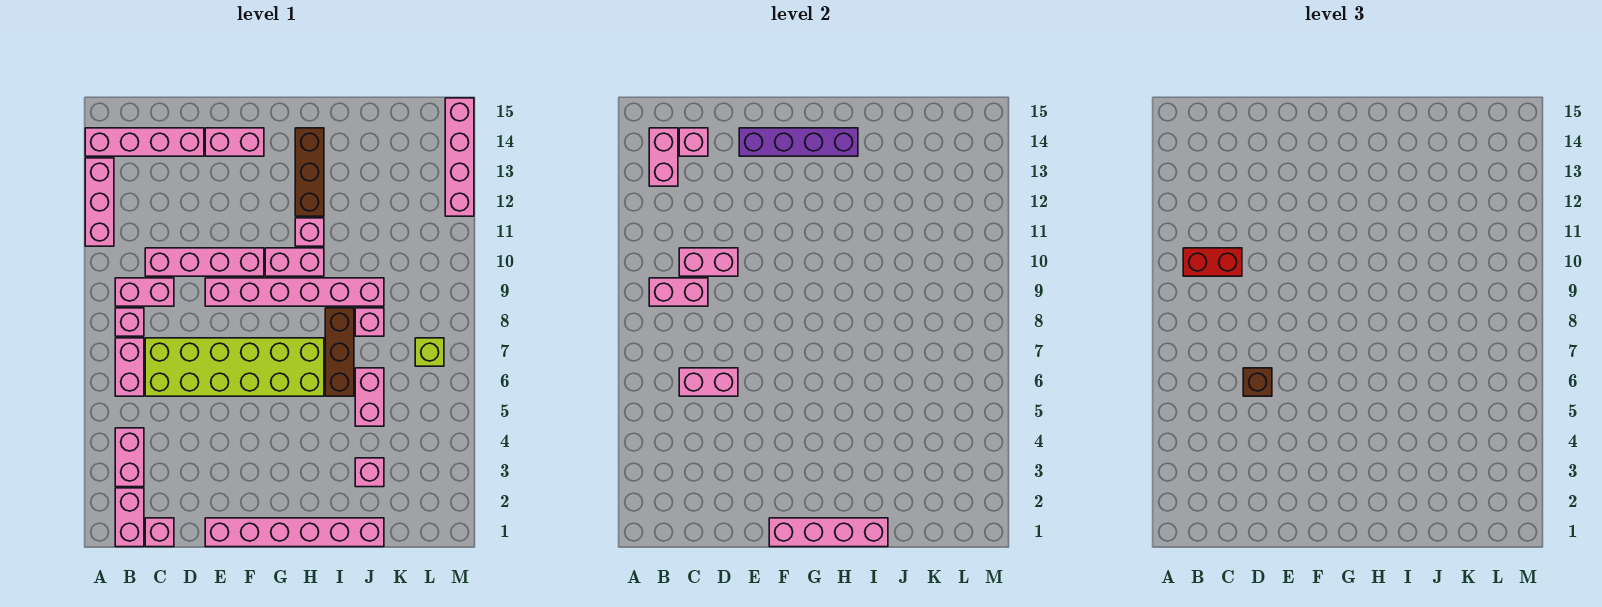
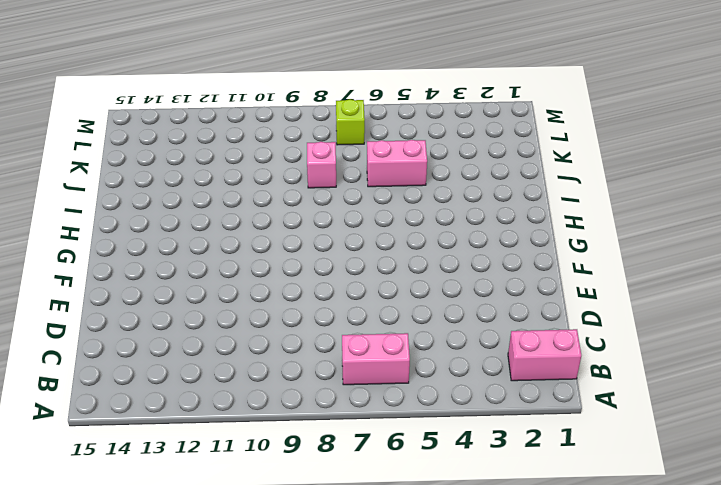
none -> pink brick A11:A13 level 1
none -> pink brick A14:D14 level 1
none -> pink brick B3:B4 level 1
none -> pink brick B8 level 1

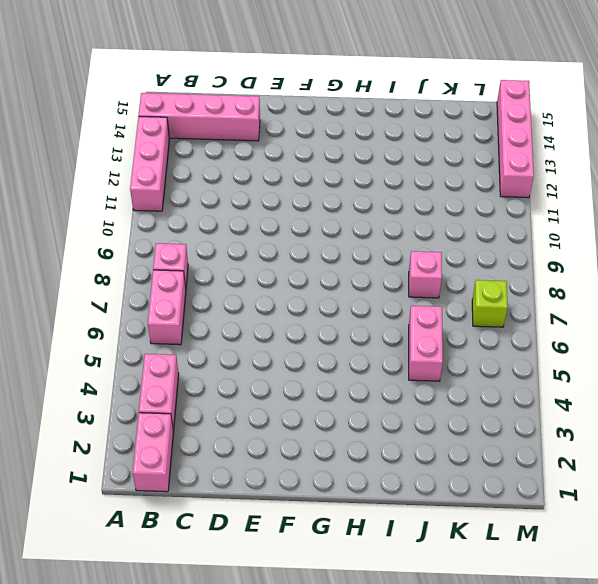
none -> pink brick B9:C9 level 1
none -> pink brick C1 level 1
none -> lime brick C6:H7 level 1
none -> pink brick C10:F10 level 1

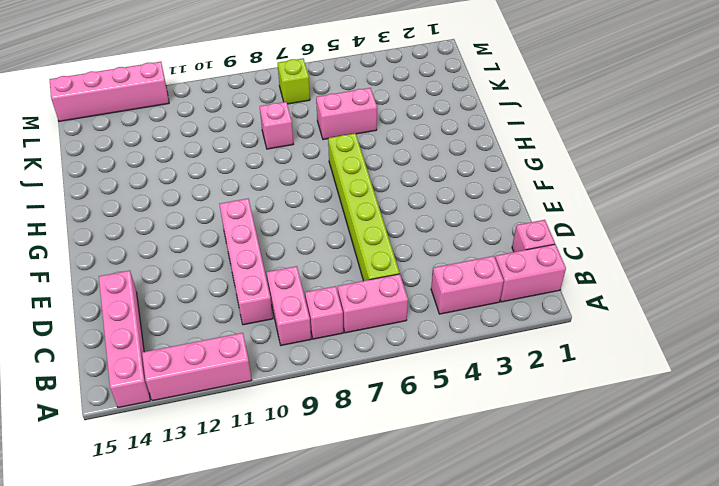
lime brick C6:H6 level 1 -> lime brick C6:H7 level 1
none -> pink brick E1:J1 level 1
none -> pink brick E9:J9 level 1
none -> pink brick E14:F14 level 1
none -> pink brick G10:H10 level 1

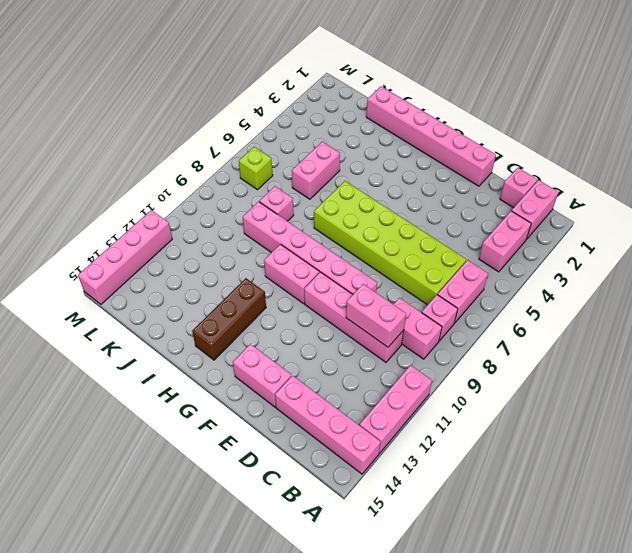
none -> pink brick H11 level 1
none -> brown brick I6:I8 level 1
none -> pink brick J3 level 1
none -> pink brick B9:C9 level 2

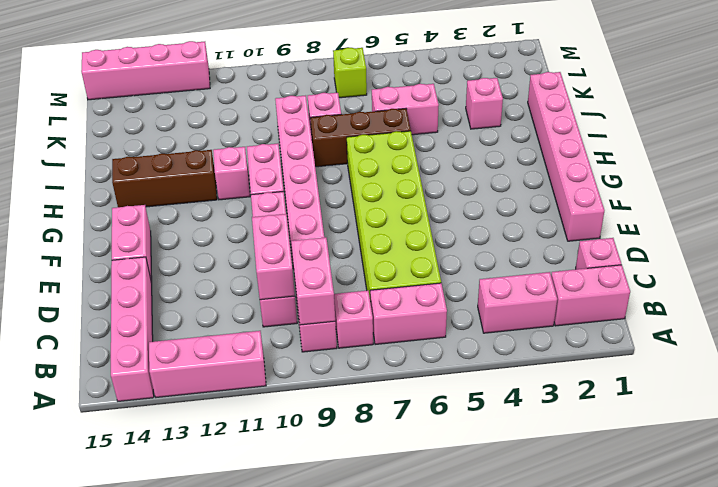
none -> pink brick B13:B14 level 2
none -> pink brick C6:D6 level 2
none -> pink brick C14 level 2
none -> purple brick E14:H14 level 2

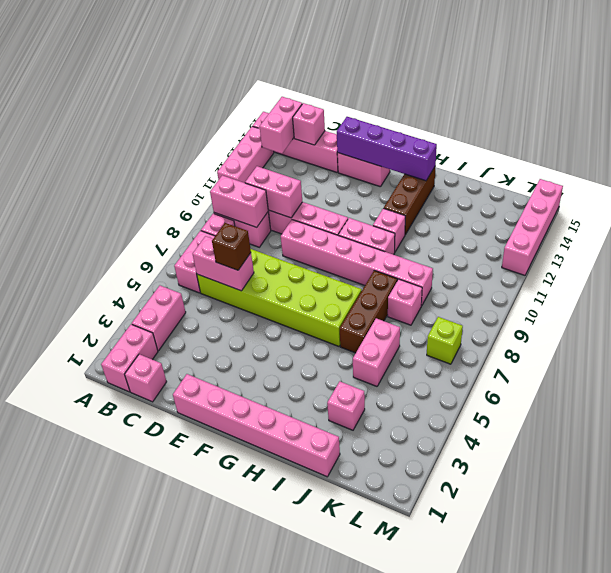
none -> pink brick F1:I1 level 2
none -> red brick B10:C10 level 3

